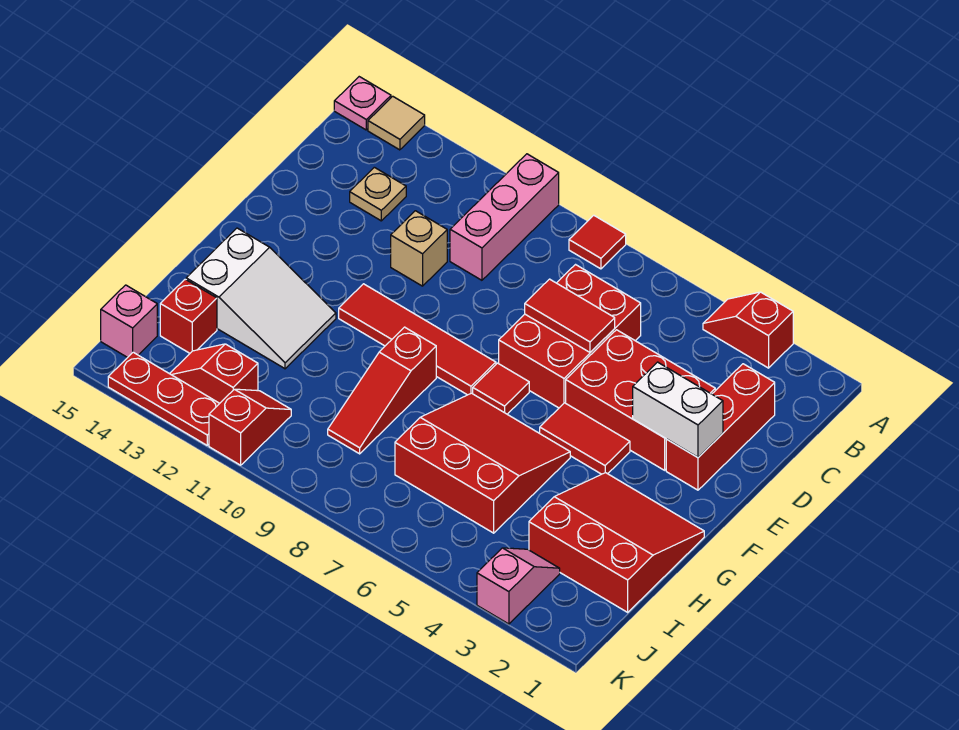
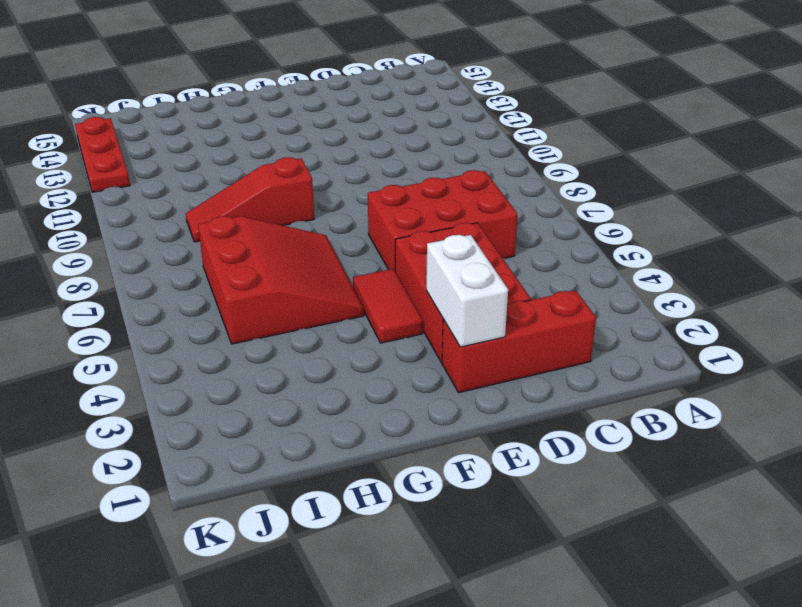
none -> red slope A3:A4 level 1 top 3
none -> red tile A8 level 1
none -> pink brick A10:C10 level 1

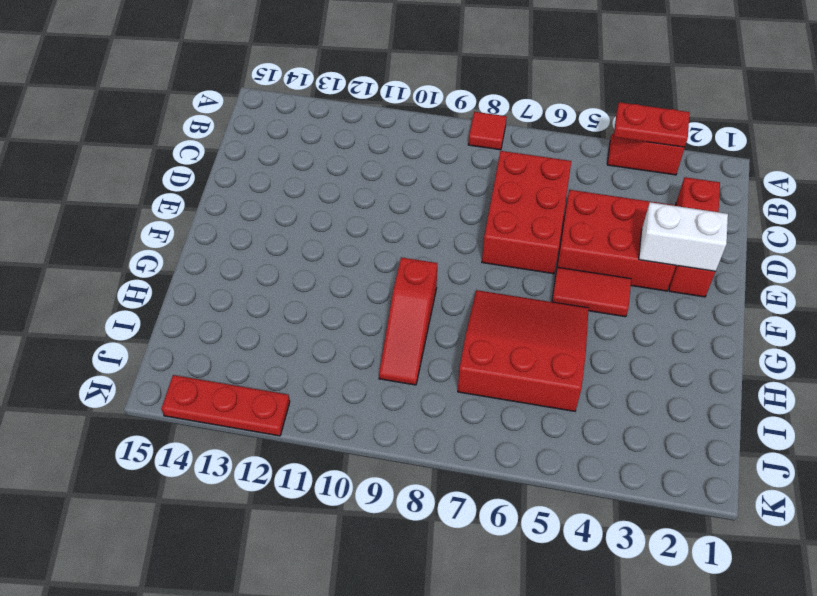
red plate A3:A4 level 2 -> none
none -> pink brick A10:C10 level 1
none -> tan tile A14 level 1
none -> pink plate A15 level 1

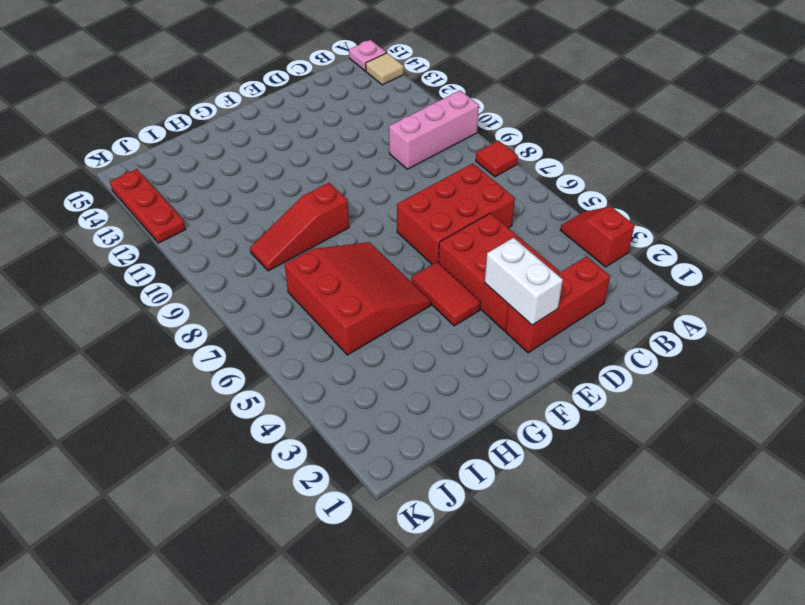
none -> tan plate C13 level 1
none -> tan brick D11 level 1
none -> red tile F7 level 1

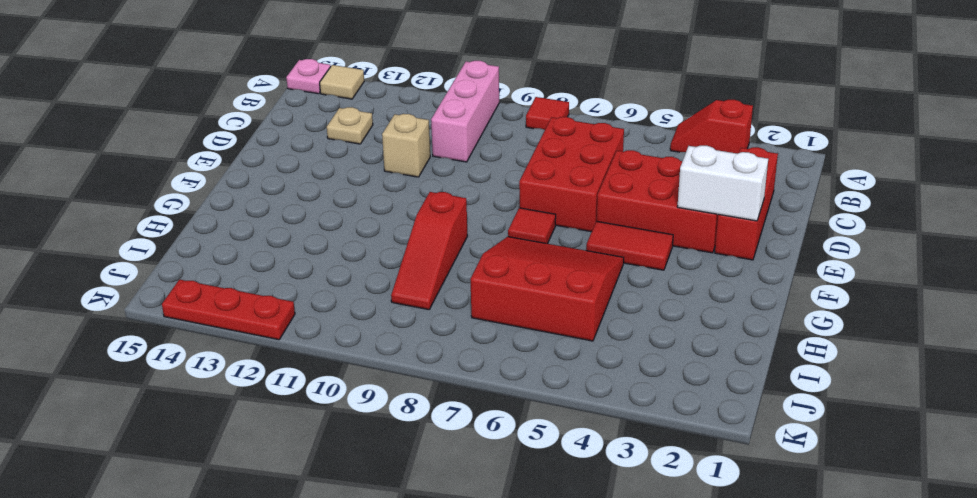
none -> red tile F8:F11 level 1
none -> red slope G1:I3 level 1 top I
none -> white slope G12:H14 level 1 top 14

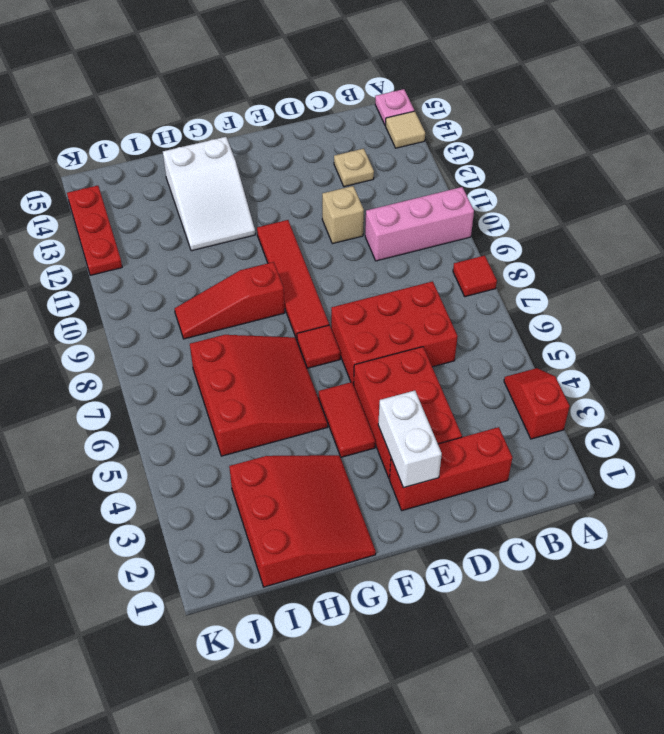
none -> red brick I14 level 1
none -> pink slope J3:K3 level 1 top K
none -> red slope J11:K11 level 1 top K

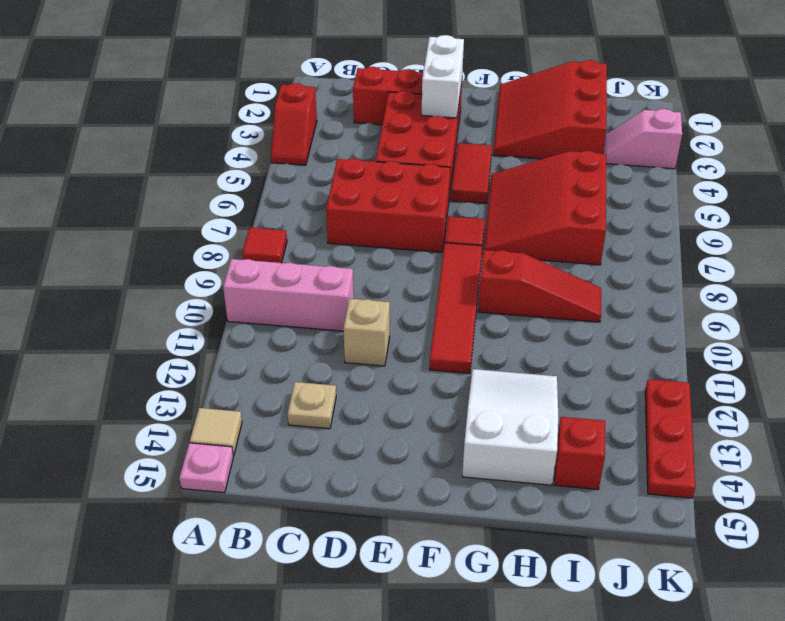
none -> red slope J11:K11 level 1 top K
none -> red slope J12:J13 level 1 top 12
none -> pink brick J15 level 1

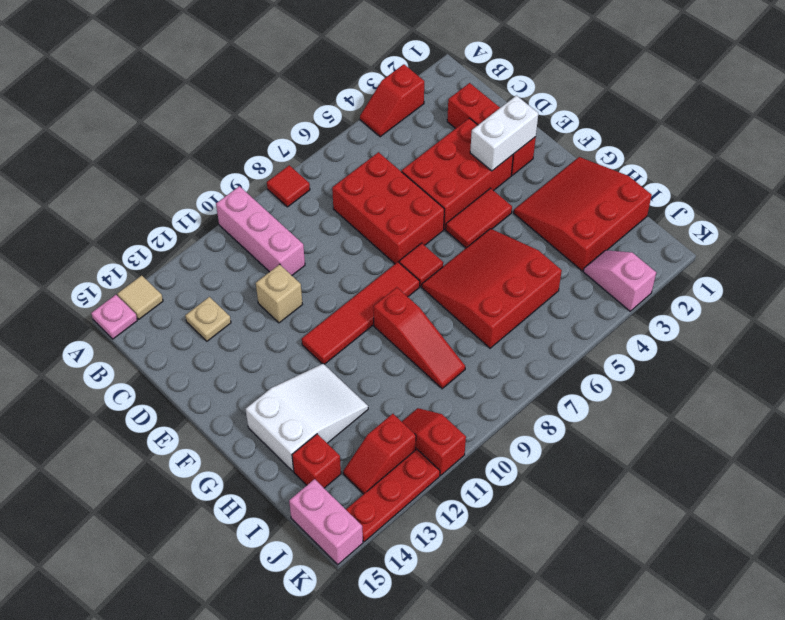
pink brick J15:K15 level 1 -> pink brick J15 level 1
none -> red tile D6:D7 level 2

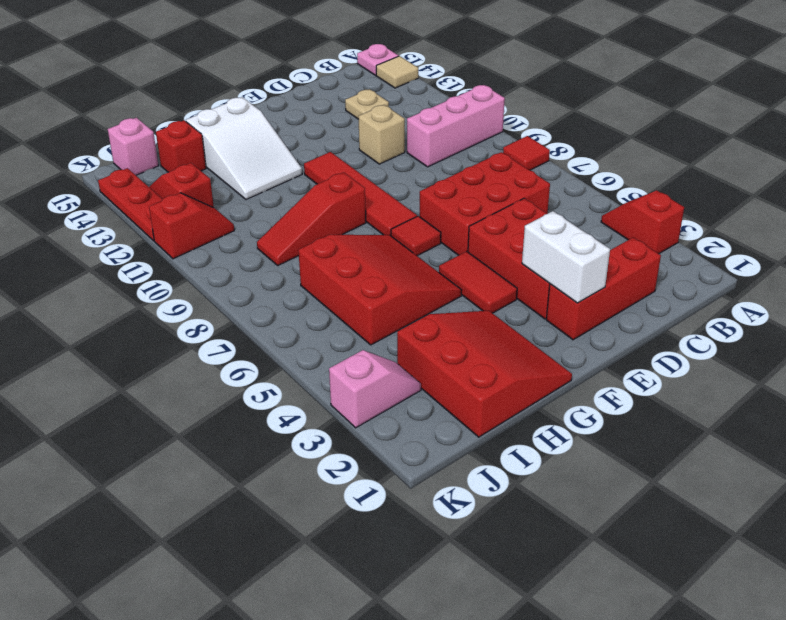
none -> red tile D6:D7 level 2

